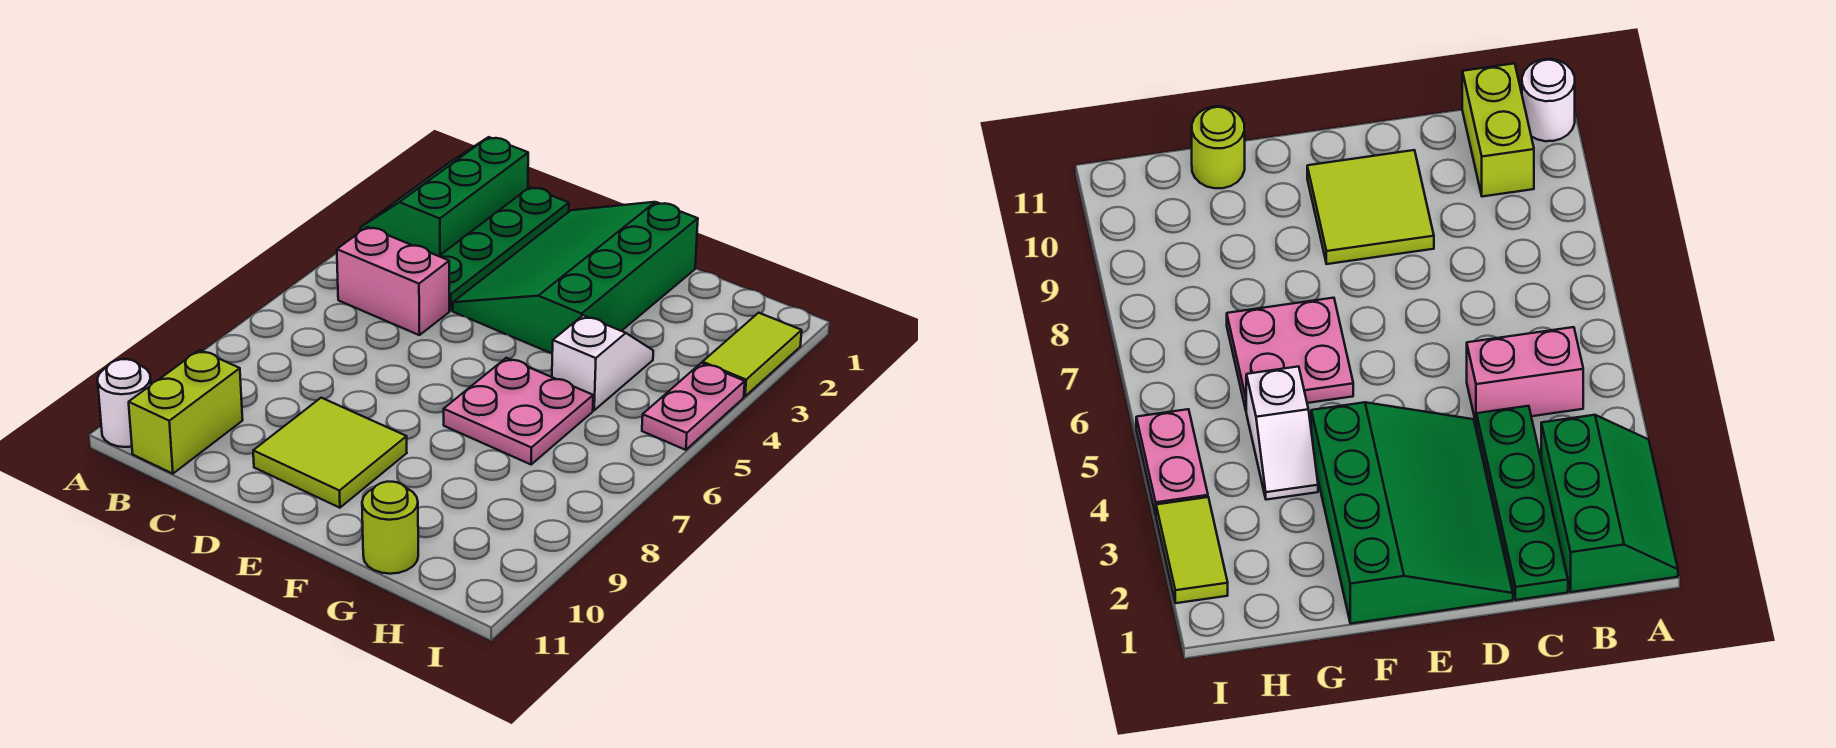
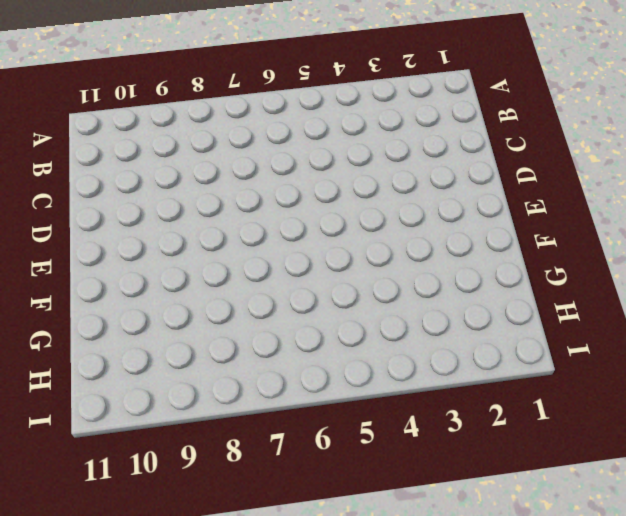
none -> green slope A1:B3 level 1 top B
none -> white round brick A11 level 1
none -> pink brick B5:C5 level 1

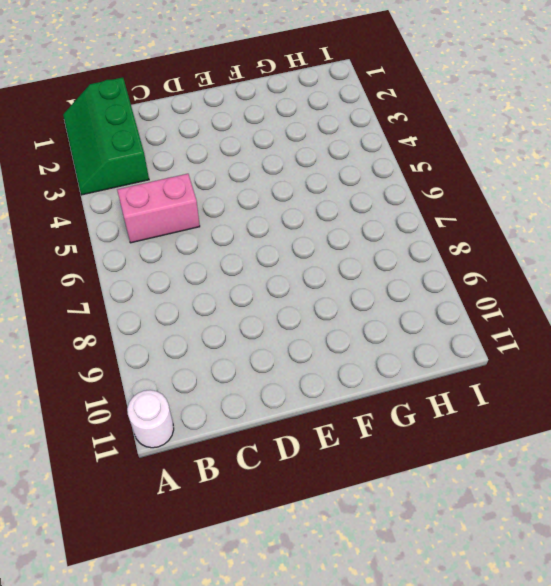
none -> lime brick B10:B11 level 1
none -> green plate C1:C4 level 1
none -> green slope D1:F4 level 1 top F

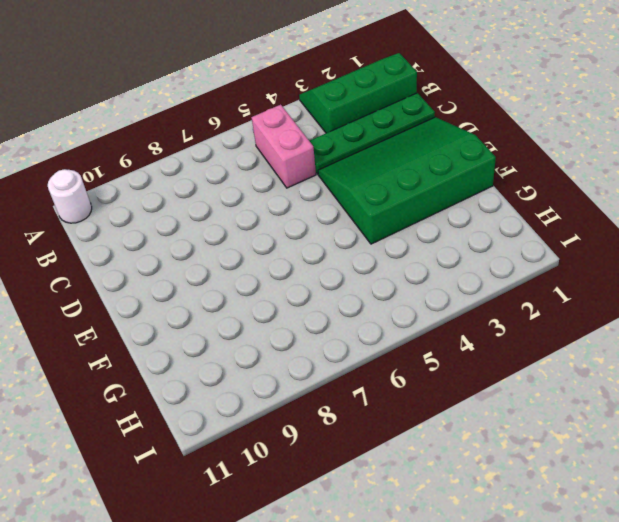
none -> lime brick B10:B11 level 1
none -> lime tile D9:E10 level 1
none -> pink plate F6:G7 level 1

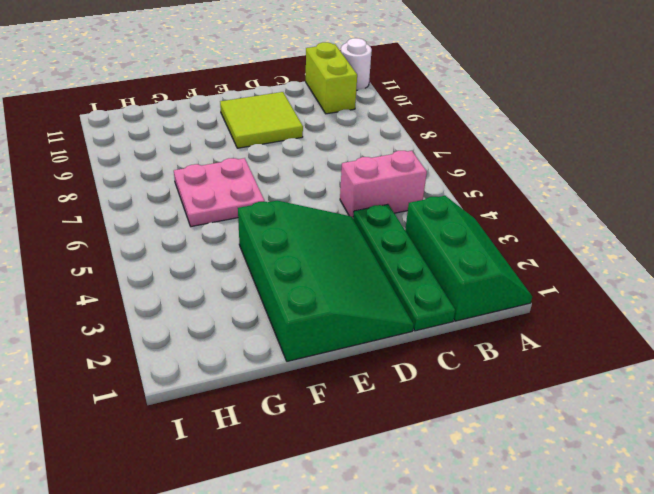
none -> white slope G4:G5 level 1 top 5
none -> lime round brick G11 level 1
none -> lime tile I2:I3 level 1

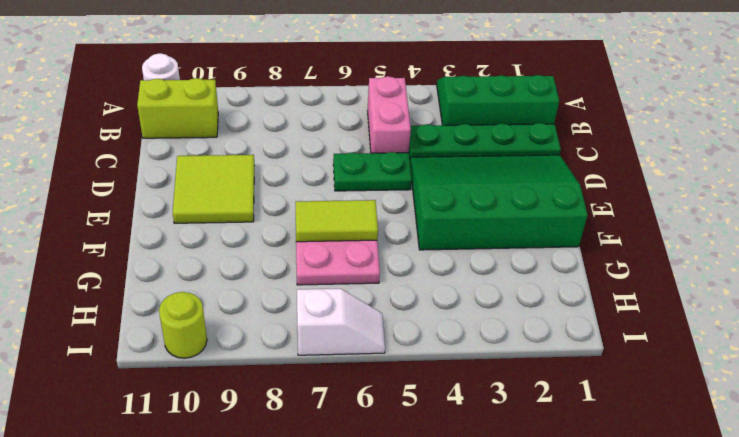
green plate D5:D6 level 1 -> none
lime tile F6:F7 level 2 -> lime tile I2:I3 level 1
white slope I6:I7 level 1 top 7 -> white slope G4:G5 level 1 top 5
lime round brick I10 level 1 -> lime round brick G11 level 1
none -> pink plate I4:I5 level 1

